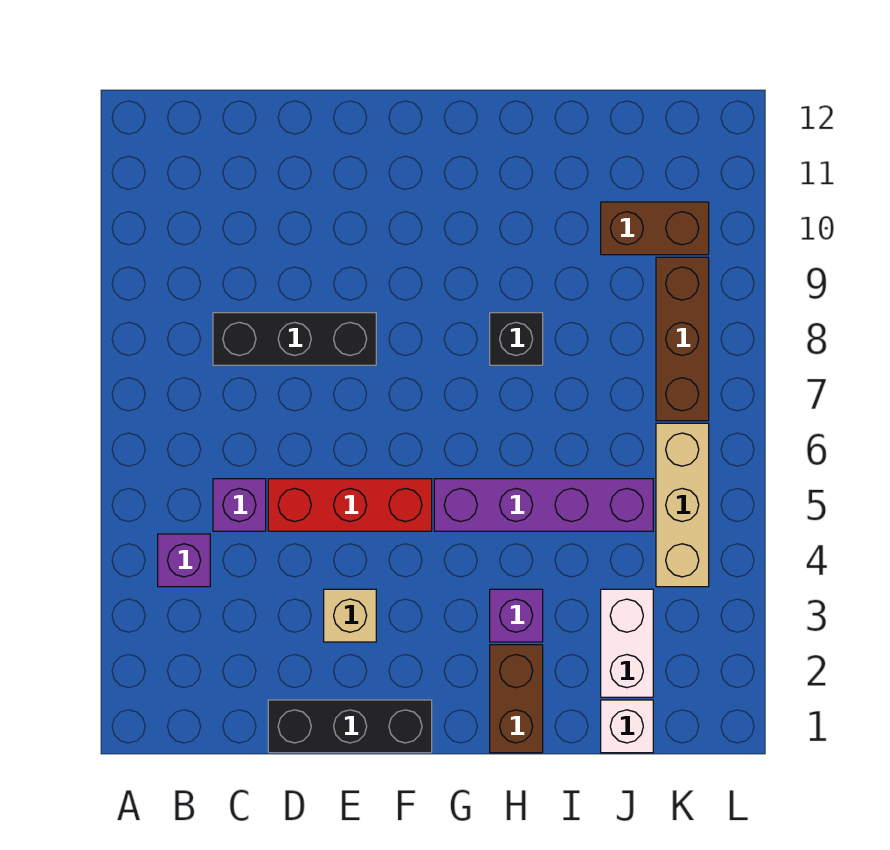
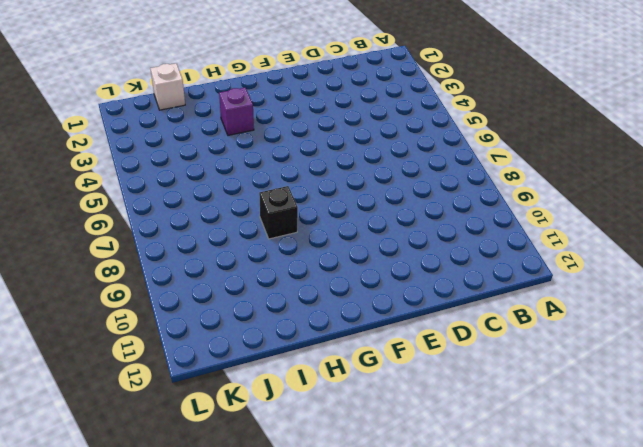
none -> purple brick B4 level 1
none -> purple brick C5 level 1
none -> black brick C8:E8 level 1

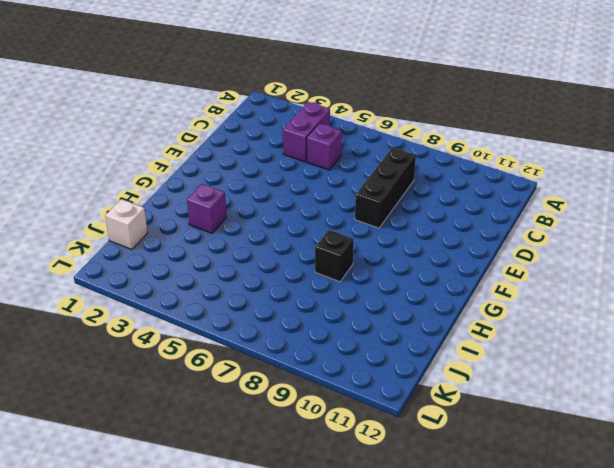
purple brick B4:C4 level 1 -> purple brick B4 level 1
none -> black brick D1:F1 level 1
none -> red brick D5:F5 level 1
none -> tan brick E3 level 1

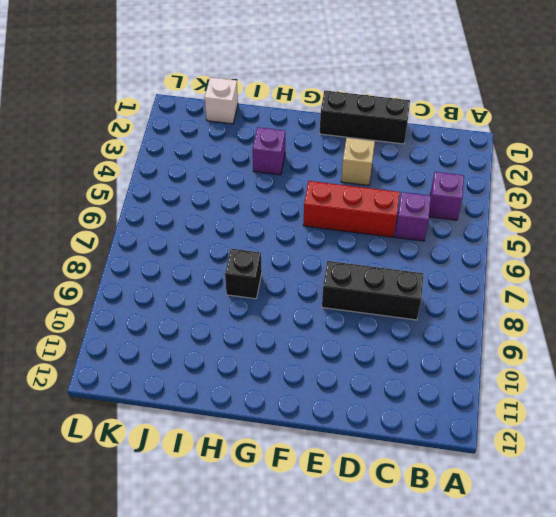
none -> purple brick G5:J5 level 1
none -> brown brick H1:H2 level 1
none -> white brick J2:J3 level 1

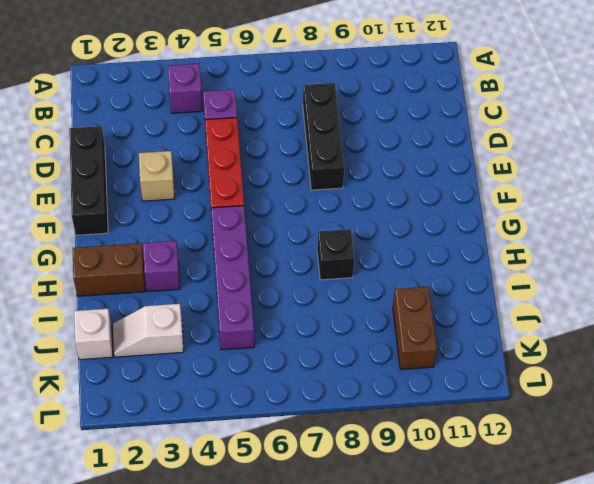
white slope J2:J3 level 1 top 3 -> white brick J2:J3 level 1
none -> tan brick K4:K6 level 1
none -> brown brick K7:K9 level 1

